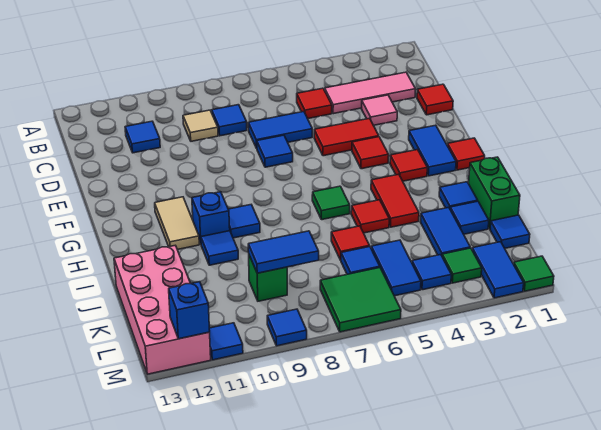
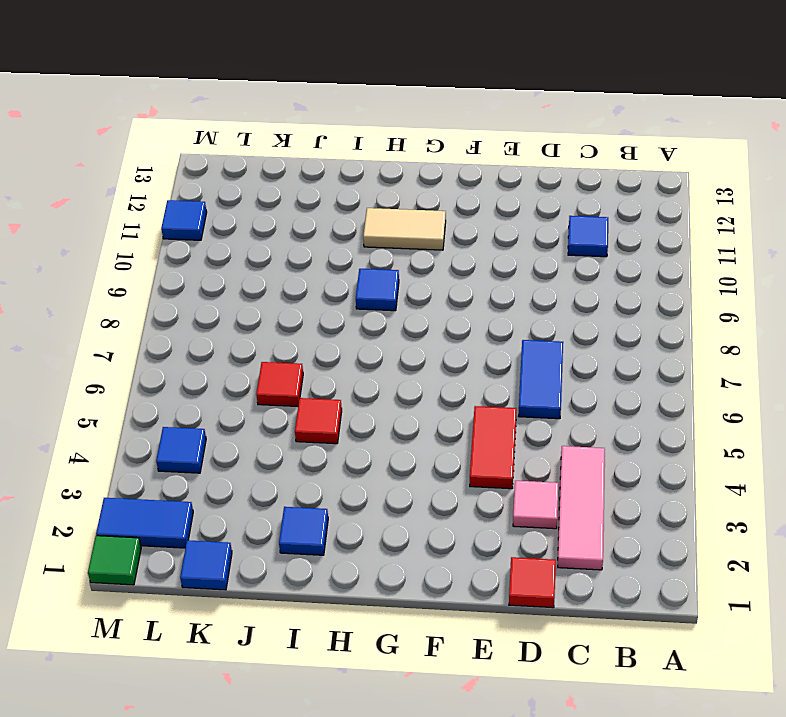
none -> red tile C5 level 1
none -> blue tile C8 level 1
none -> tan tile C9 level 1
none -> blue tile E7 level 1

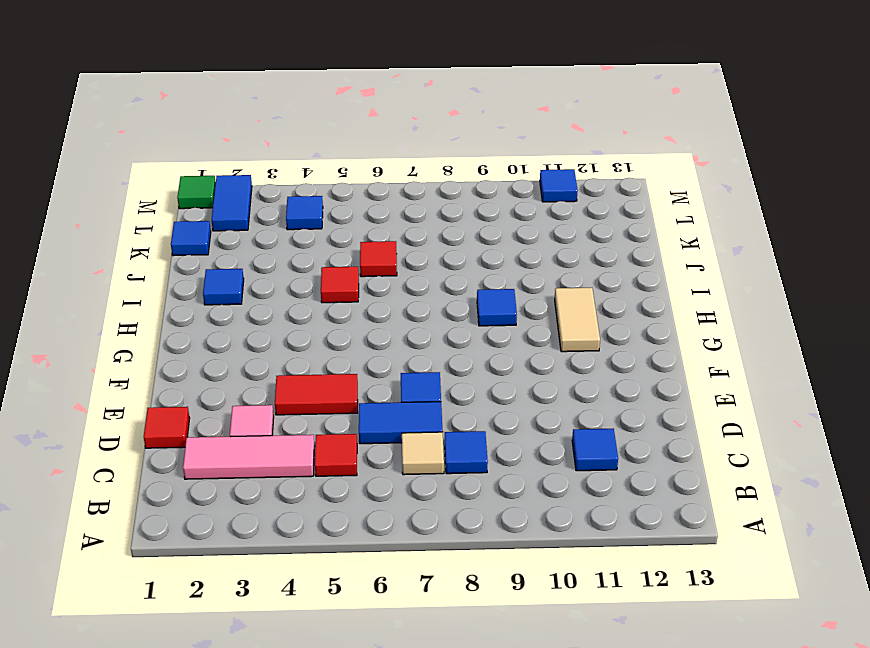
tan tile C7 level 1 -> tan tile C9 level 1
none -> blue tile F2:G2 level 1
none -> red tile F4 level 1
none -> red tile G1 level 1
none -> red tile G3 level 1

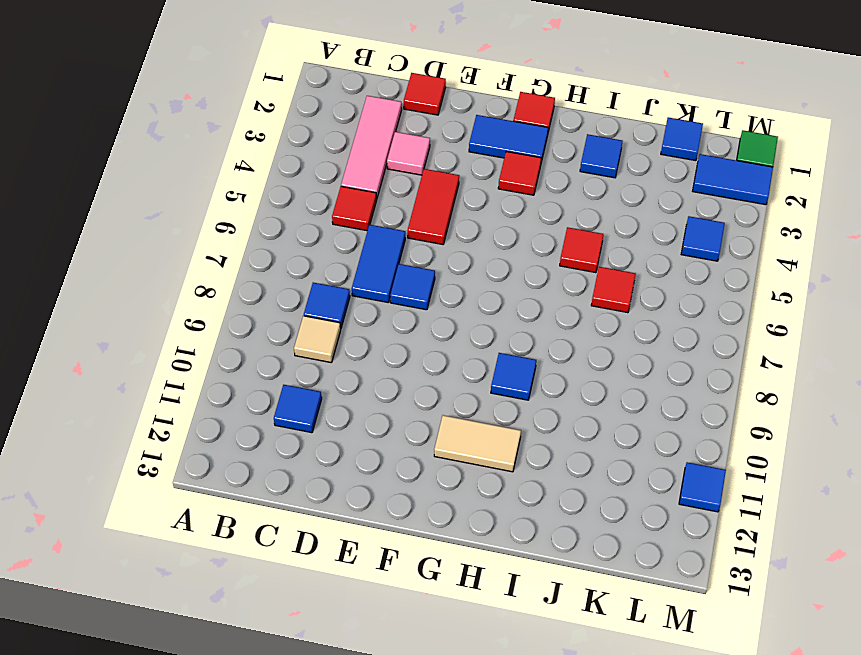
none -> red tile F4 level 1
none -> red tile H4:I4 level 1
none -> green tile H6 level 1
none -> blue brick H10 level 1

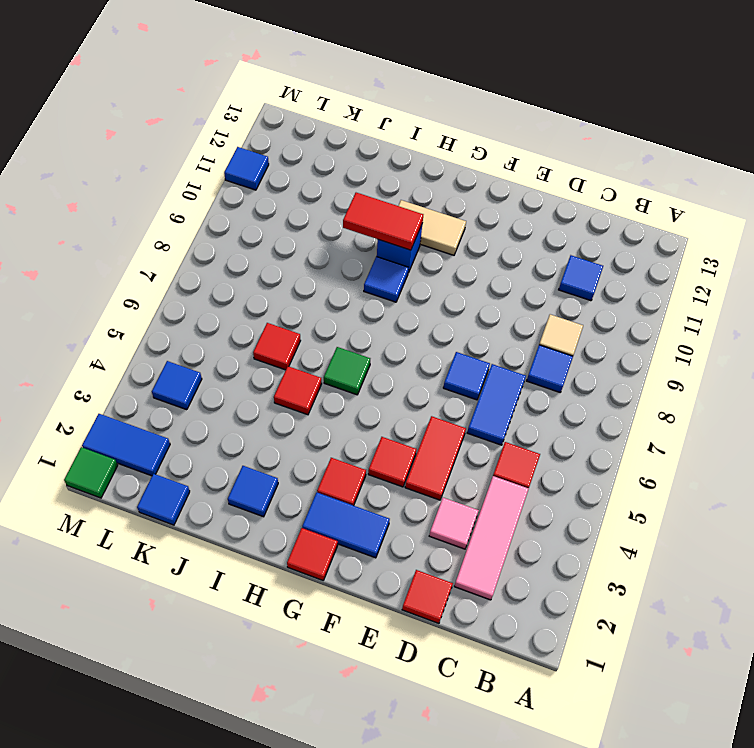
red tile H10:I10 level 2 -> red tile H4:I4 level 1
none -> green brick I1:J1 level 1
none -> blue tile I10 level 1
none -> blue tile J2 level 1
none -> blue tile J3:K3 level 1

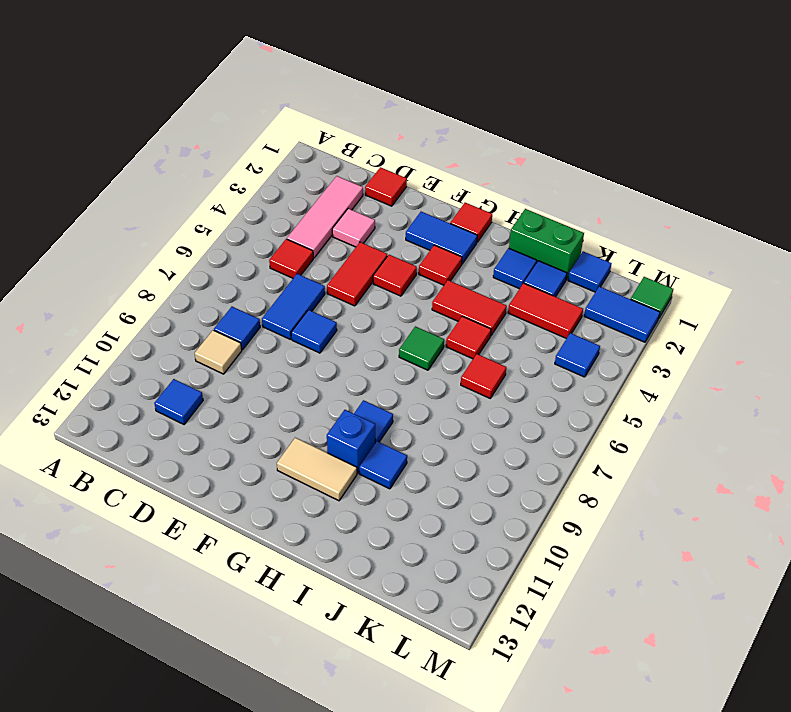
red tile J3:K3 level 1 -> blue tile J3:K3 level 1
none -> pink brick J12:M13 level 1
none -> blue tile K5:L5 level 1
none -> blue tile K6 level 1
none -> green brick K9 level 1

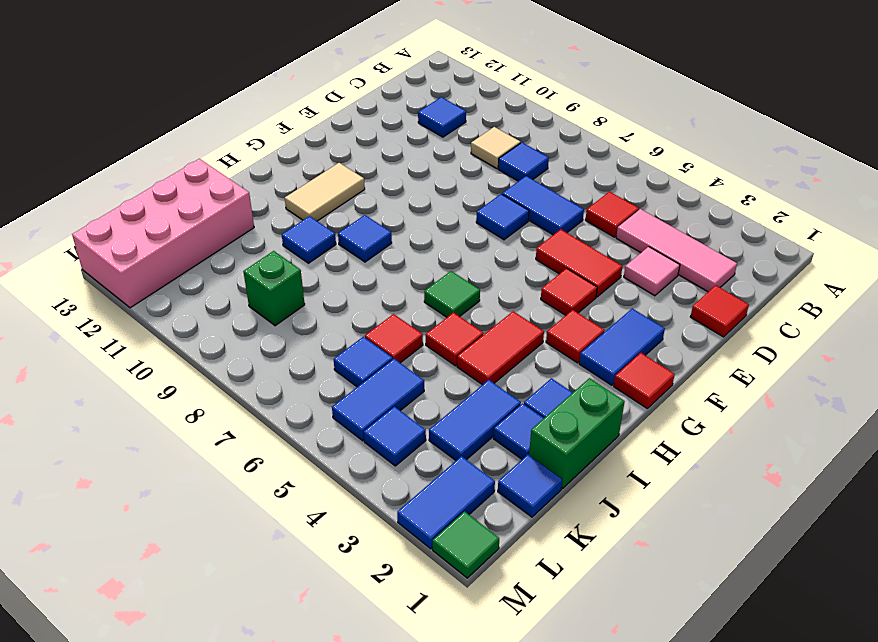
none -> blue brick H10 level 1
none -> green tile L3 level 1
none -> green tile L6:M7 level 1
none -> blue tile M9 level 1

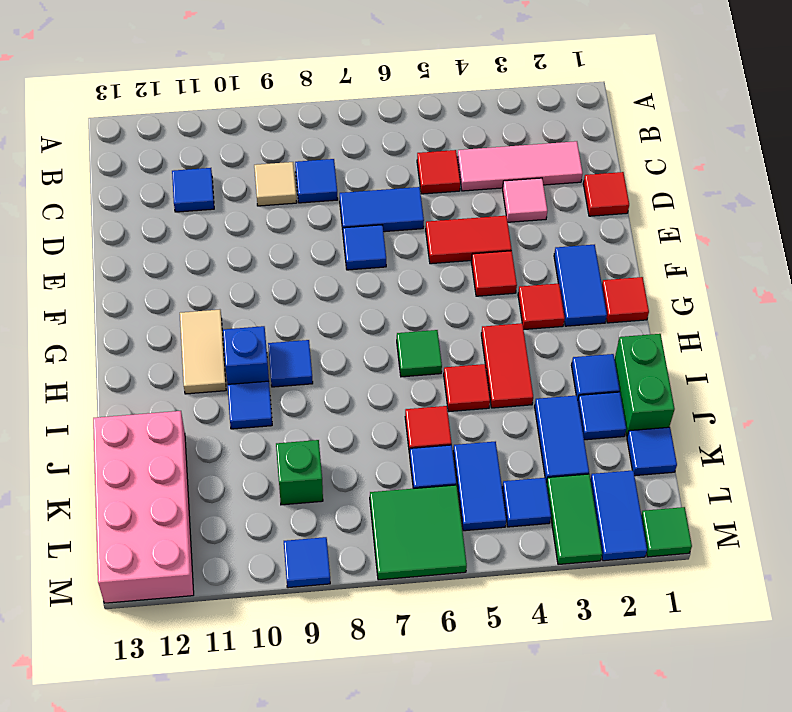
green tile L3:M3 level 1 -> green tile L3 level 1
none -> blue tile M11 level 1
none -> blue tile K8:K9 level 2
none -> blue brick M12 level 2

